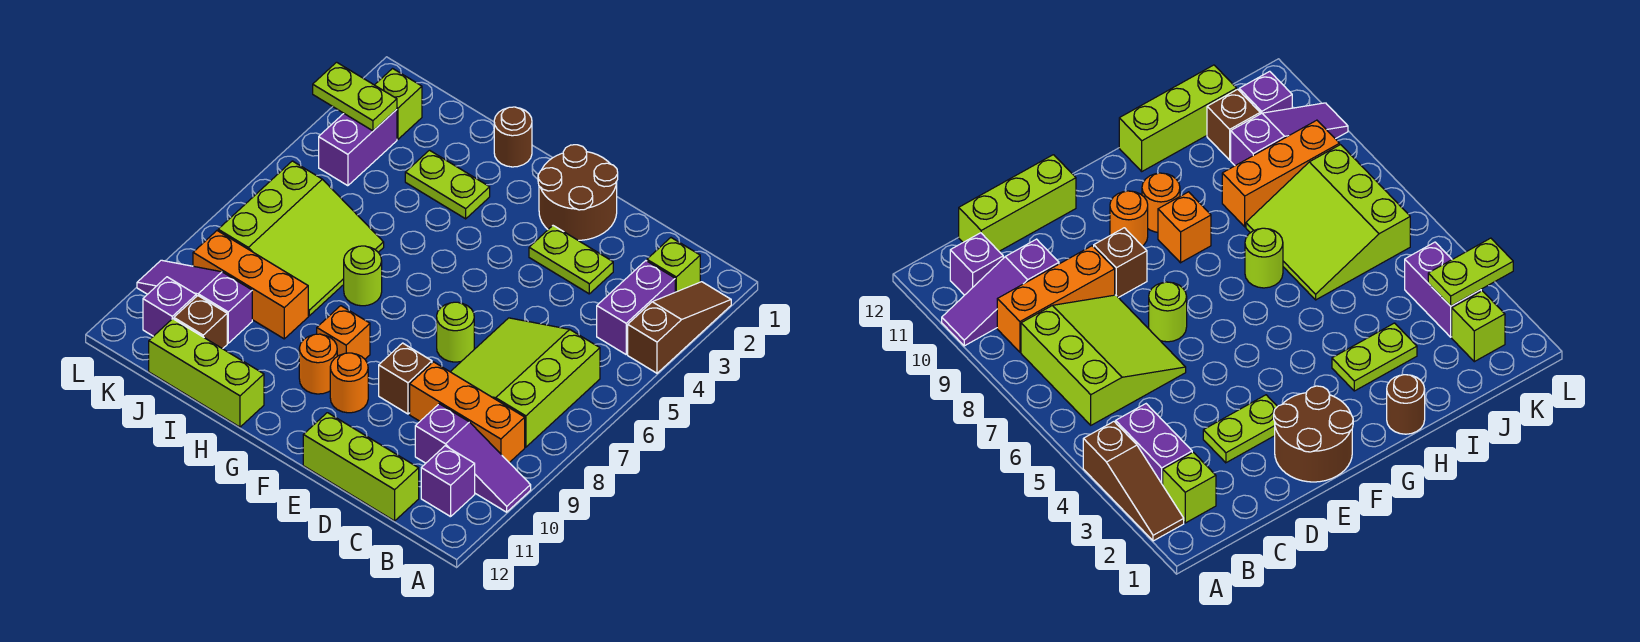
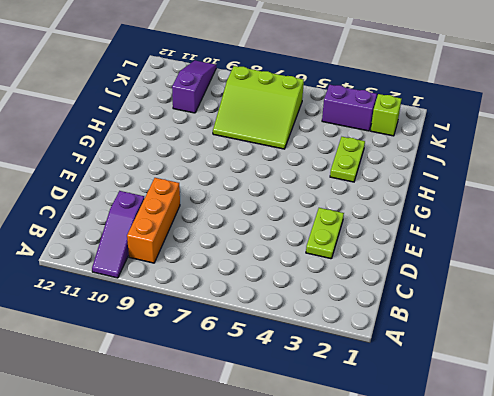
none -> brown slope A2:A4 level 1 top 4
none -> lime brick B2 level 1
none -> purple brick B3:B4 level 1

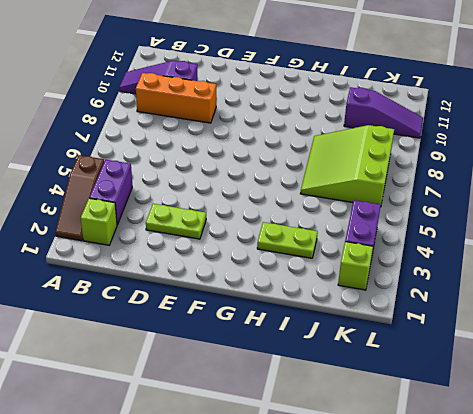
none -> lime slope B6:D8 level 1 top B
none -> purple brick B11 level 1
none -> lime brick C12:E12 level 1

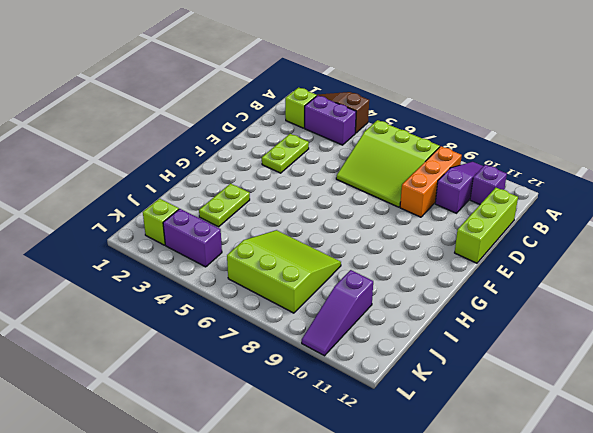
none -> brown round brick E1:F2 level 1
none -> lime round brick E7 level 1
none -> brown brick E9 level 1

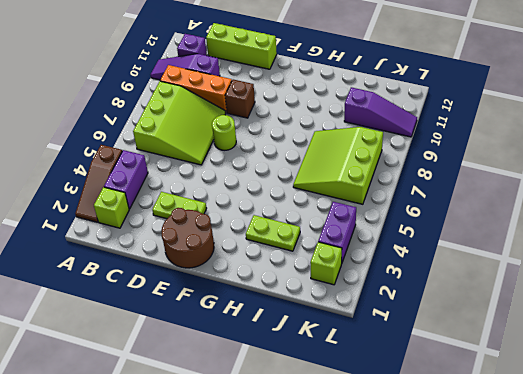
none -> orange round brick F10 level 1
none -> orange brick G9 level 1
none -> orange round brick G10 level 1

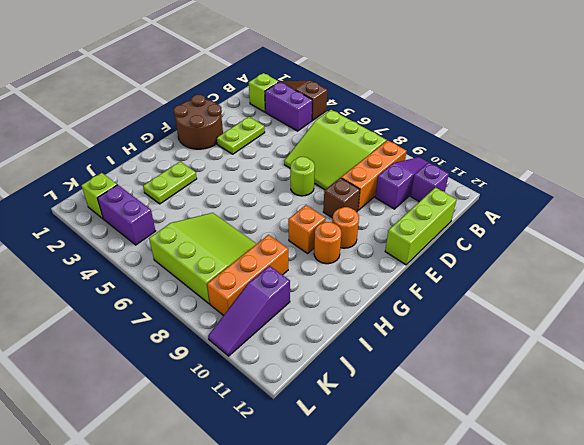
none -> brown round brick H1 level 1
none -> lime round brick H7 level 1
none -> lime brick H12:J12 level 1

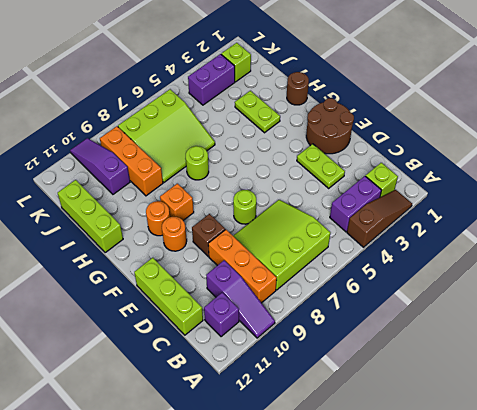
none -> brown brick J11 level 1
none -> purple brick K11 level 1
none -> lime plate K3:L3 level 2

